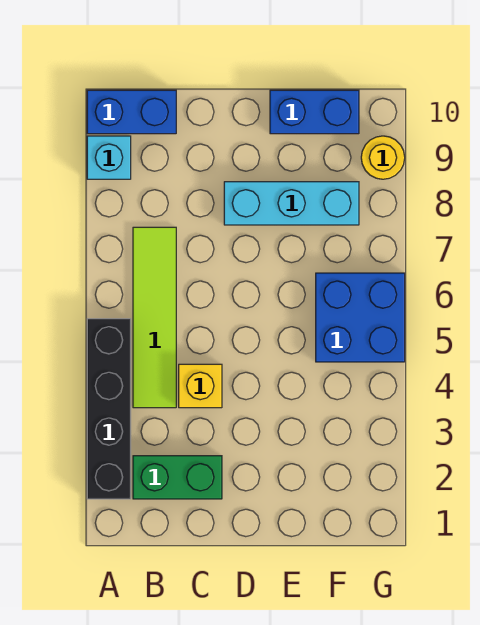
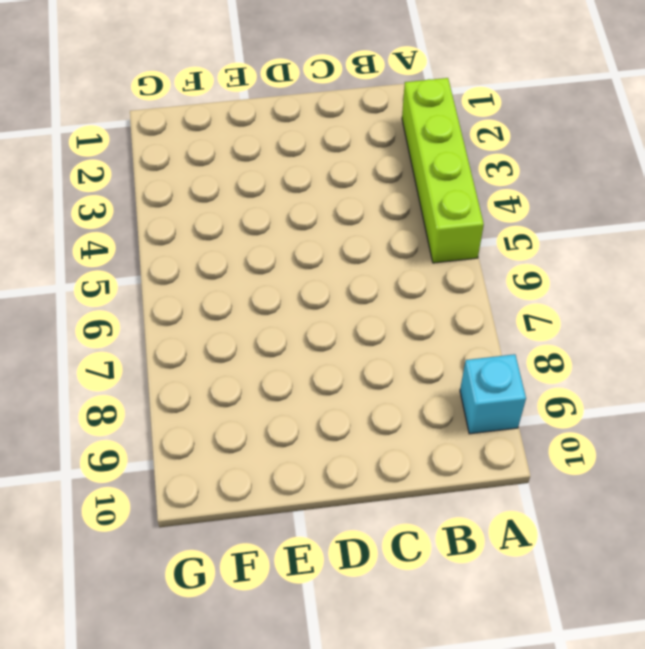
lime brick A2:A5 level 1 -> black brick A2:A5 level 1
none -> blue brick A10:B10 level 1
none -> green brick B2:C2 level 1

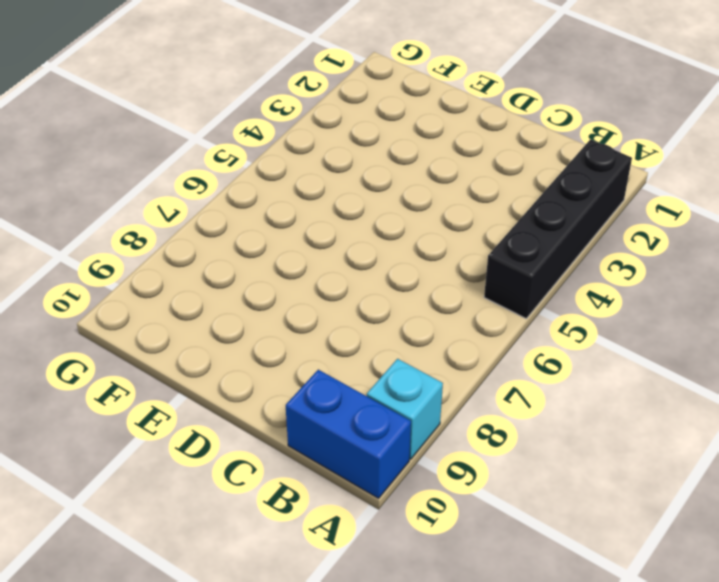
none -> green brick B2:C2 level 1
none -> lime tile B4:B7 level 1

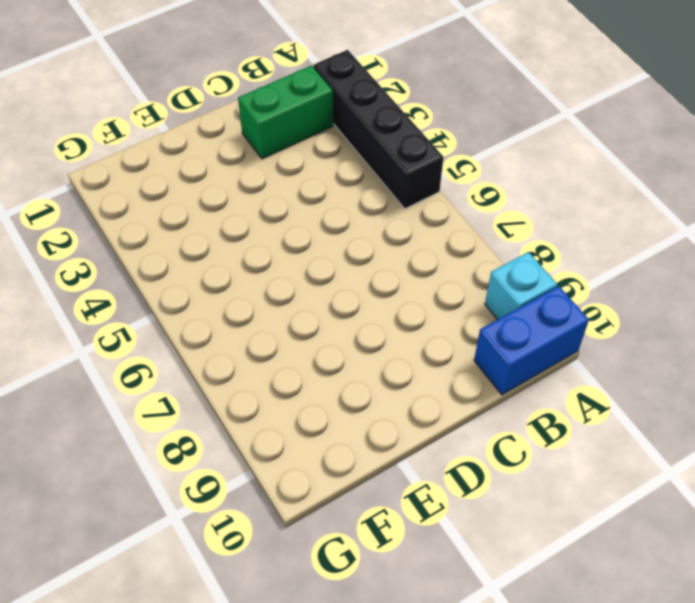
none -> lime tile B4:B7 level 1
none -> yellow brick C4 level 1

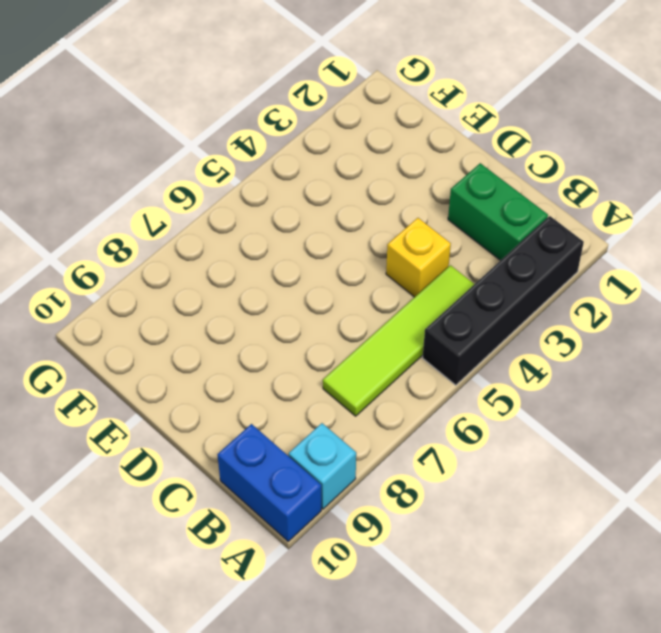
none -> cyan brick D8:F8 level 1
none -> blue brick E10:F10 level 1

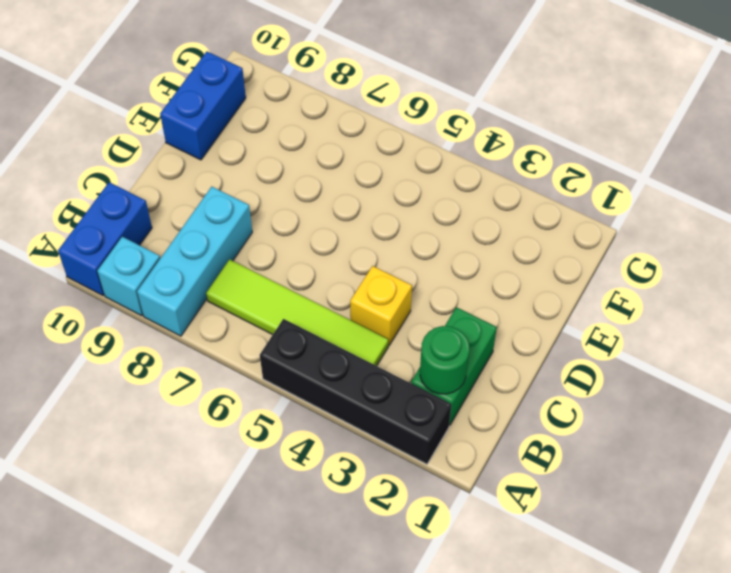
cyan brick A8:C8 level 1 -> cyan brick D8:F8 level 1
green round brick B2 level 2 -> none
none -> blue brick F5:G6 level 1
none -> yellow round brick G9 level 1

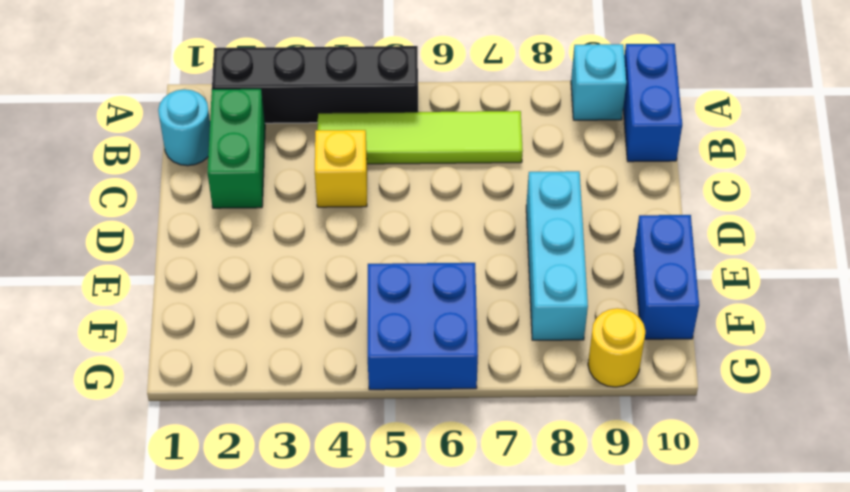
cyan round brick B1 level 1 -> none

